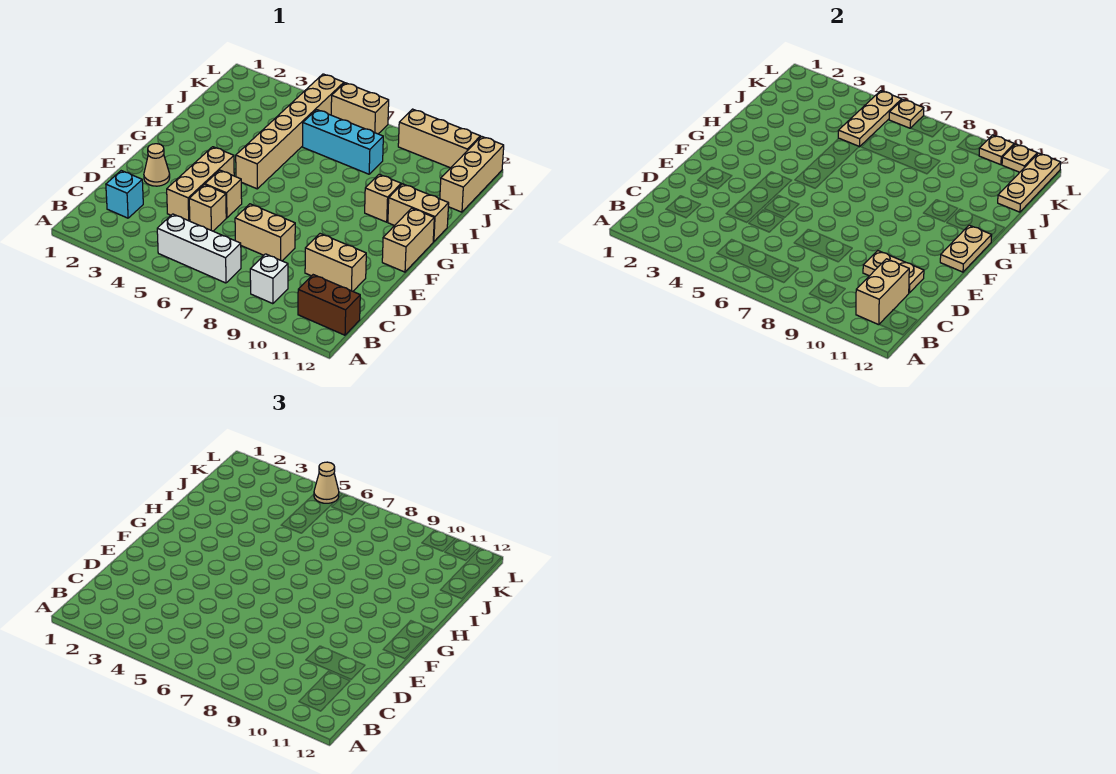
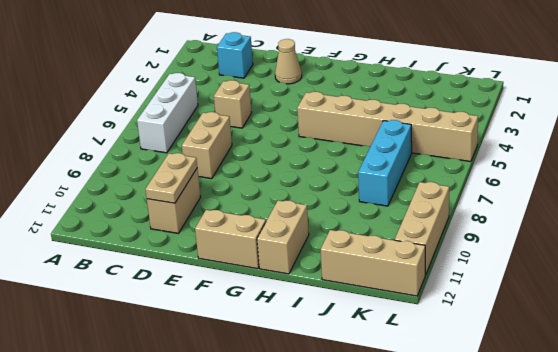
none -> white brick B9 level 1
none -> brown brick B11:B12 level 1
none -> tan brick D4:F4 level 1

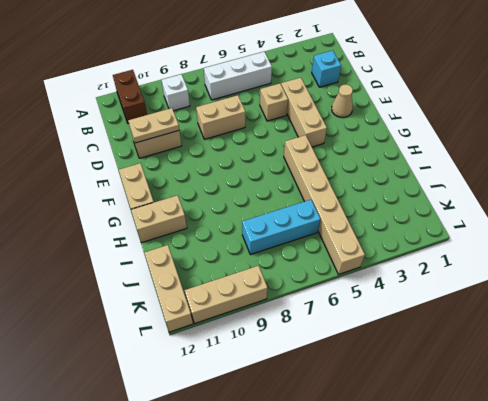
brown brick A11:B11 level 1 -> brown brick B11:B12 level 1
none -> tan brick E5 level 1
none -> tan brick H10 level 1
none -> tan brick L6:L7 level 1

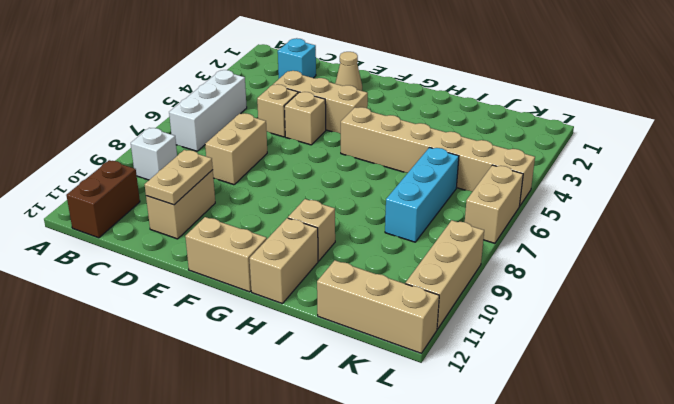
none -> tan brick B11:C11 level 2
none -> tan plate F12:G12 level 2
none -> tan plate J5:L5 level 2

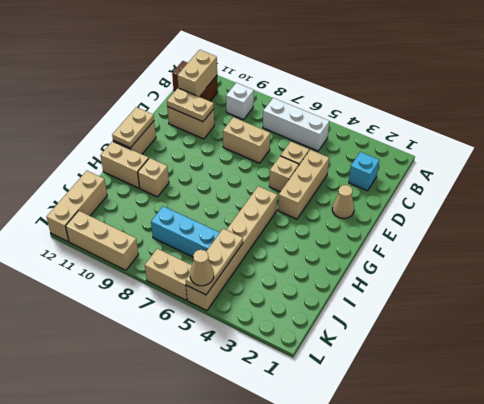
none -> tan plate J12:L12 level 2
none -> tan plate L6 level 2
none -> tan plate L10 level 2

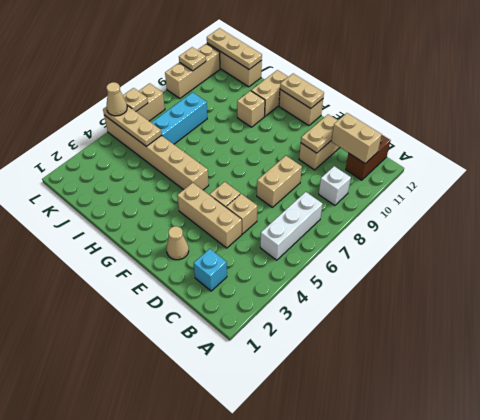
none -> tan plate L11 level 2

